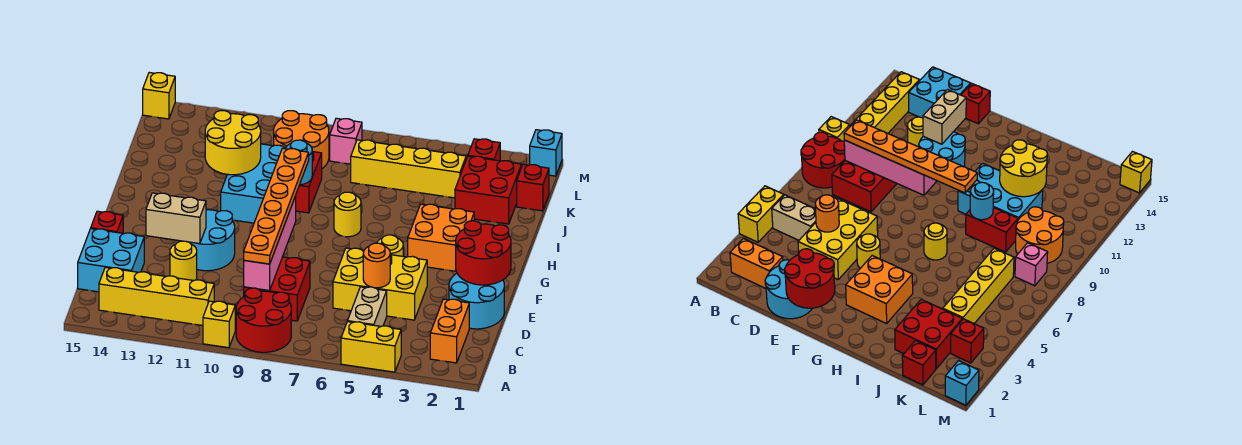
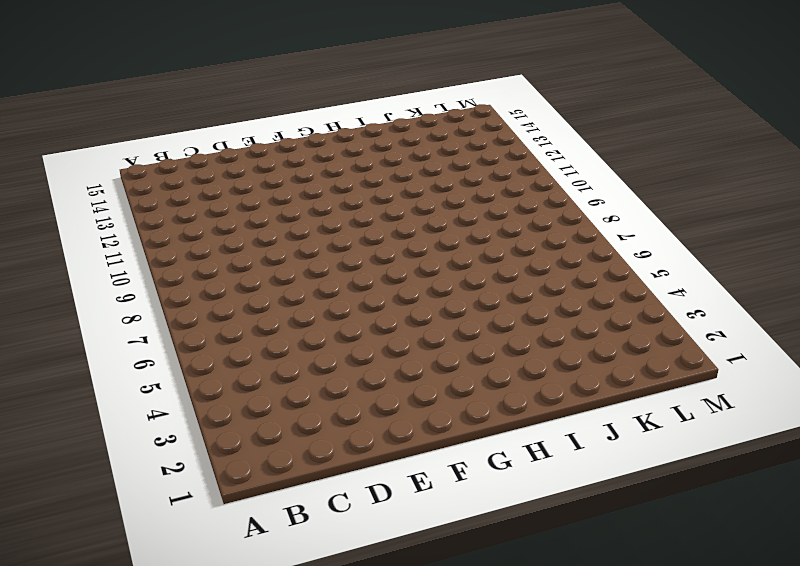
none -> yellow brick A4:A5 level 1
none -> red round brick A8:B9 level 1
none -> yellow brick A10 level 1
none -> orange brick B2:C2 level 1

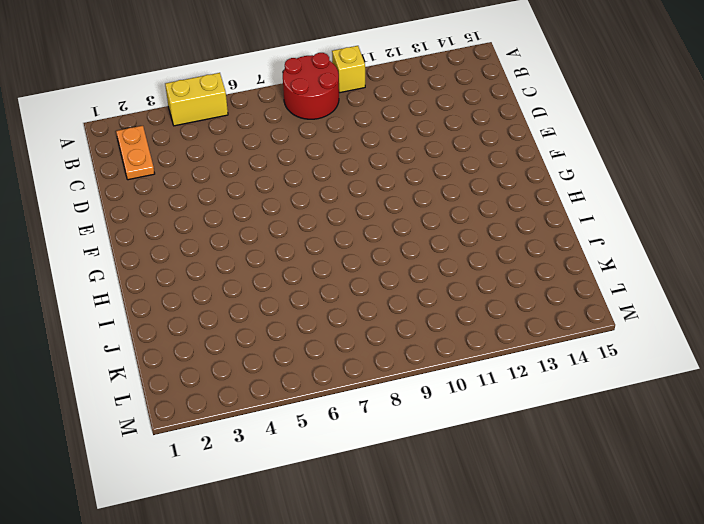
orange plate B2:C2 level 1 -> orange brick B2:C2 level 1
none -> tan brick B5:C5 level 1
none -> yellow brick B11:B14 level 1
none -> red brick C8:D9 level 1
none -> cyan brick C14:D15 level 1

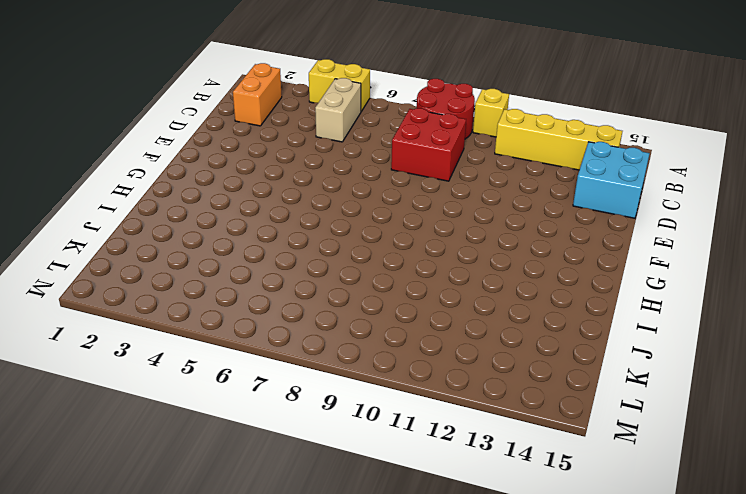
none -> cyan round brick D1:E2 level 1
none -> yellow brick D4:E6 level 1
none -> yellow round brick D12 level 1
none -> cyan round brick E11:F12 level 1

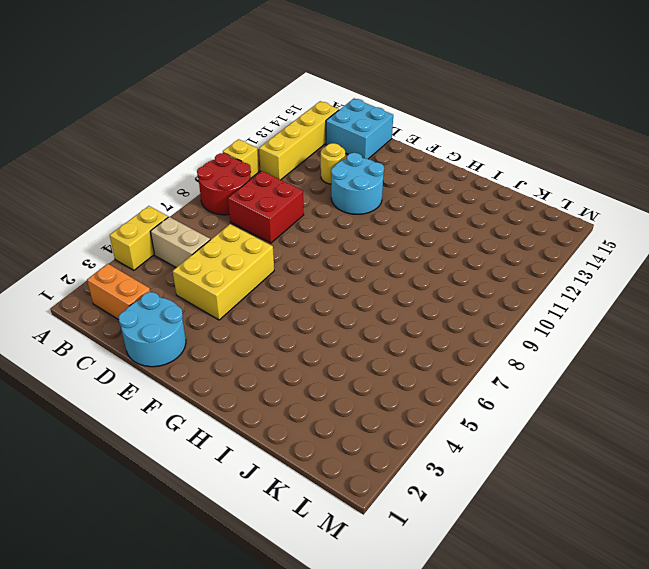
none -> red brick E15 level 1
none -> yellow round brick F5 level 1
none -> orange brick G3:H4 level 1
none -> yellow round brick H7 level 1

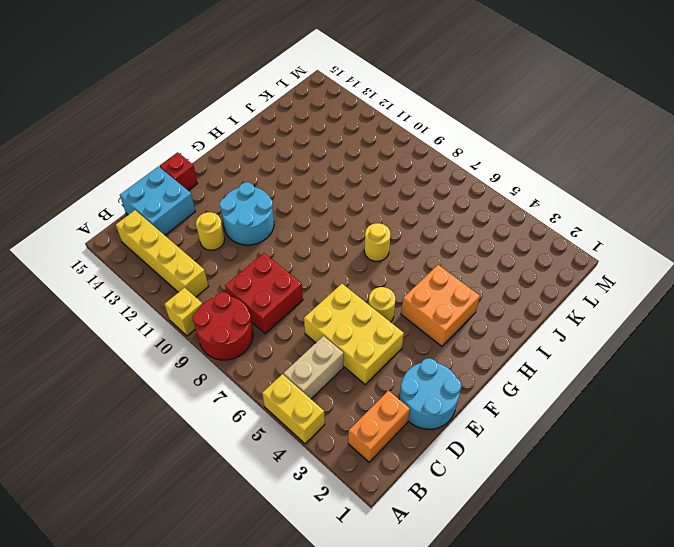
none -> cyan brick H10:J11 level 1
none -> red brick I9:J9 level 1
none -> red brick J2:K3 level 1
none -> red brick K1 level 1

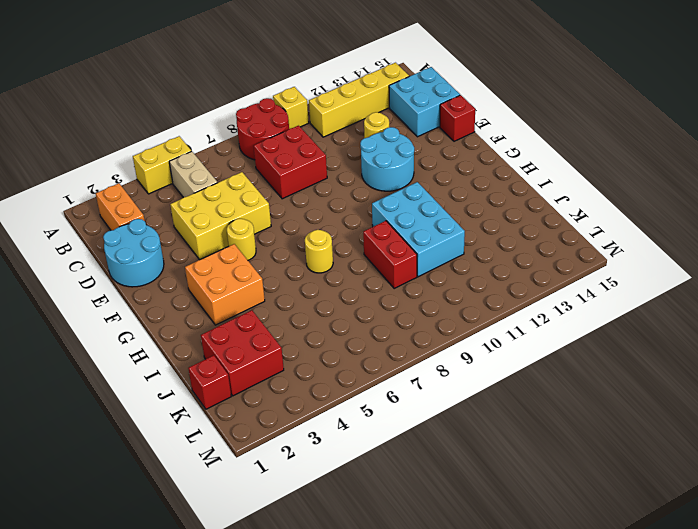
none -> yellow brick K4:K7 level 1
none -> orange round brick K9:L10 level 1
none -> red brick L3 level 1
none -> pink brick L8 level 1

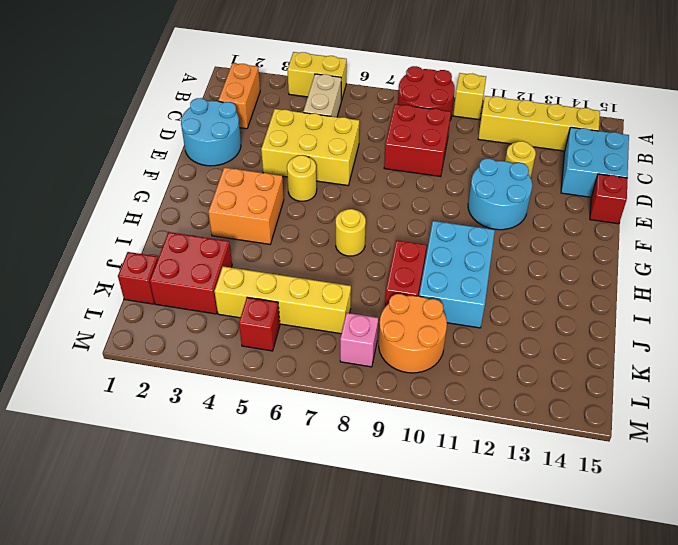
red brick L5 level 1 -> red brick L3 level 1
none -> cyan brick M1 level 1
none -> yellow brick M15 level 1
none -> pink brick C9:F9 level 2
none -> orange round brick D5 level 2

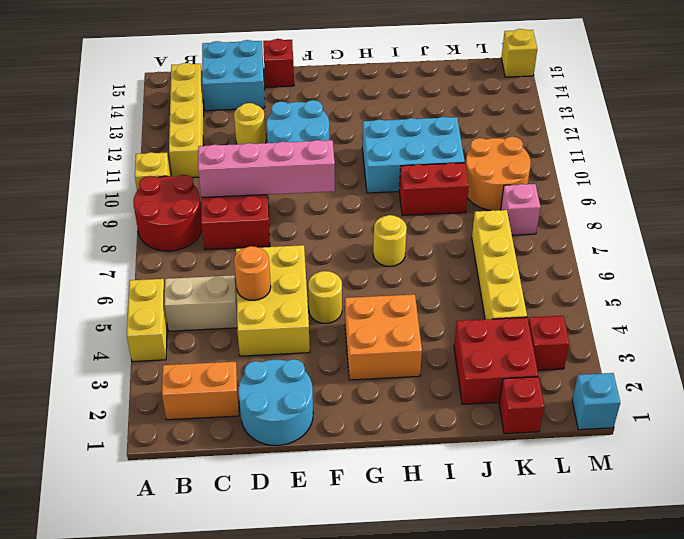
none -> red round brick E1:F2 level 2
none -> tan brick E12:E13 level 2
none -> cyan round brick I9 level 2
none -> yellow round brick I11:J12 level 2

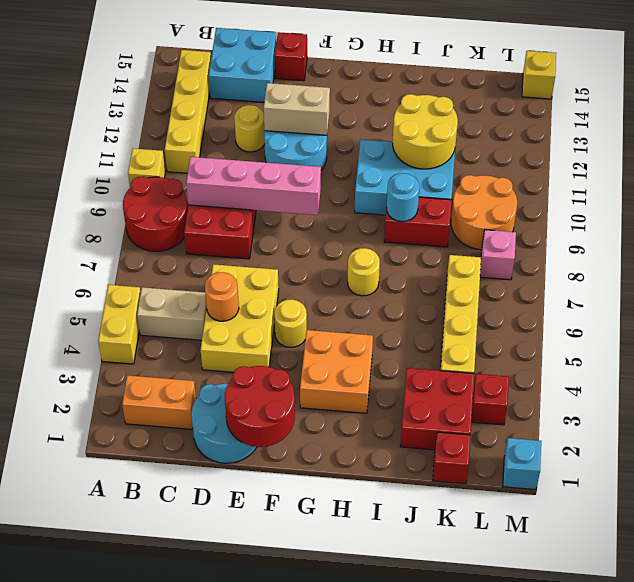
tan brick E12:F12 level 2 -> tan brick E12:E13 level 2
none -> orange plate C9:H9 level 3

